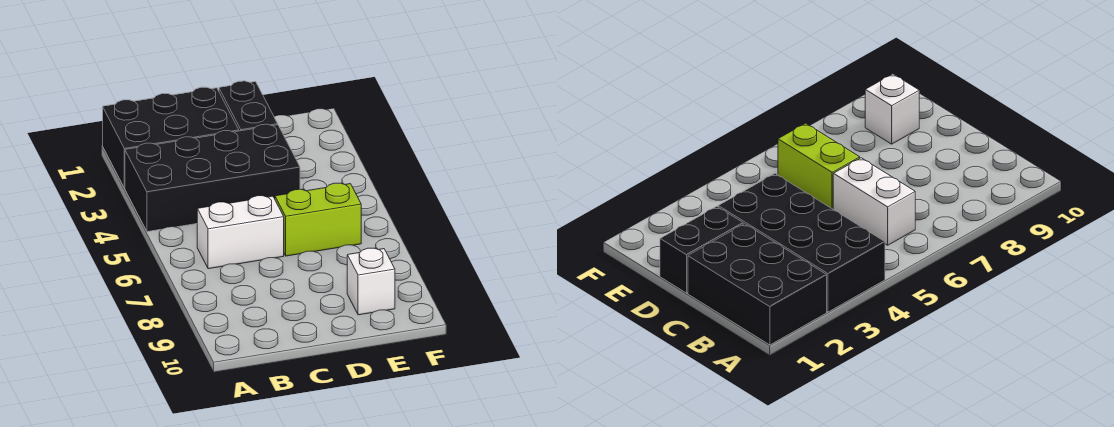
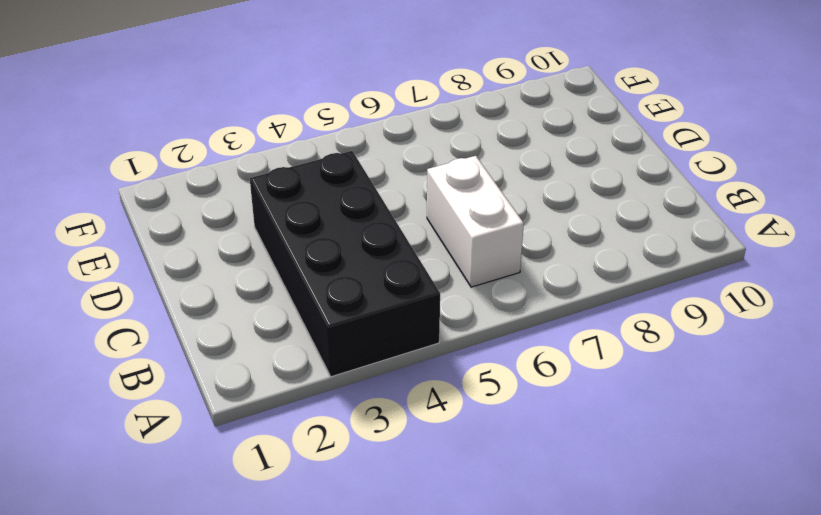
none -> black brick A1:C2 level 1
none -> black brick D1:D2 level 1

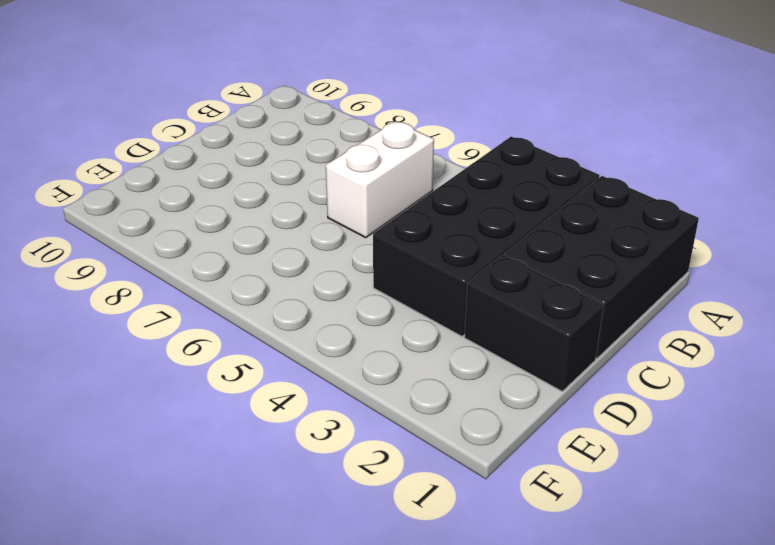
none -> lime brick D6:E6 level 1
none -> white brick E9 level 1

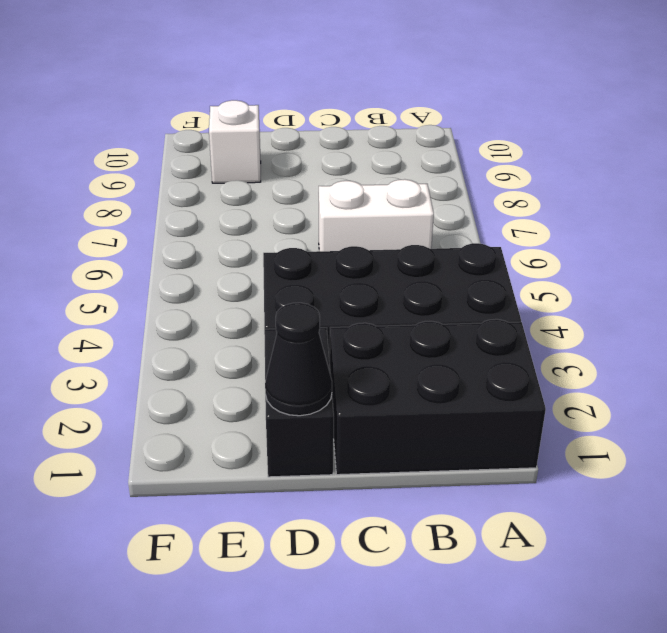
black cone D1 level 2 -> none
none -> lime brick D6:E6 level 1

